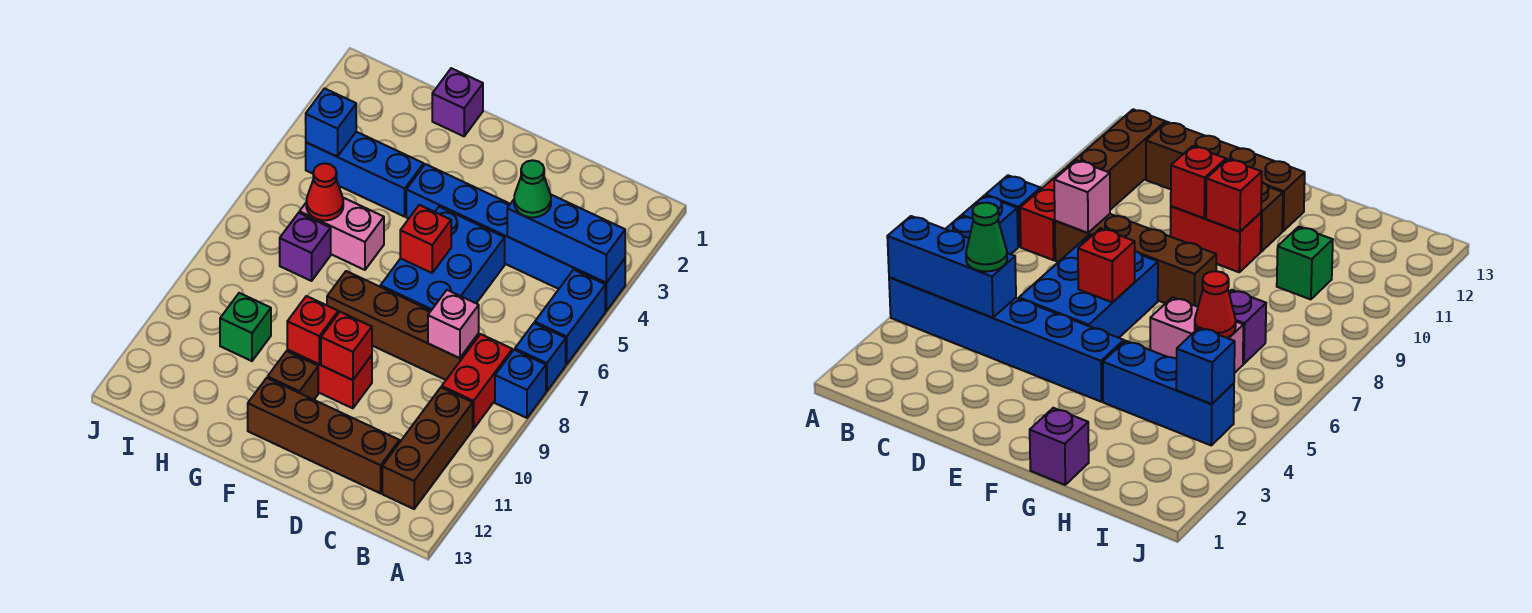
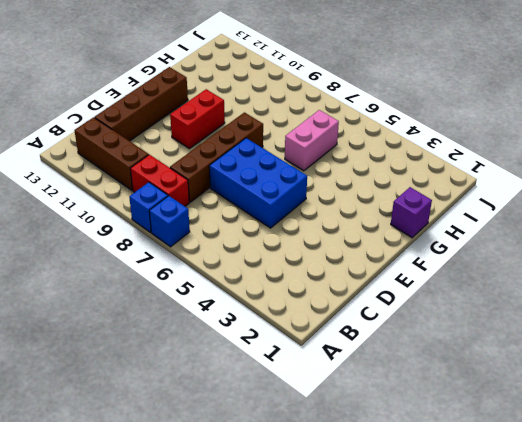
none -> blue brick A4:F4 level 1
none -> blue brick A5:A6 level 1
none -> brown brick F11 level 1

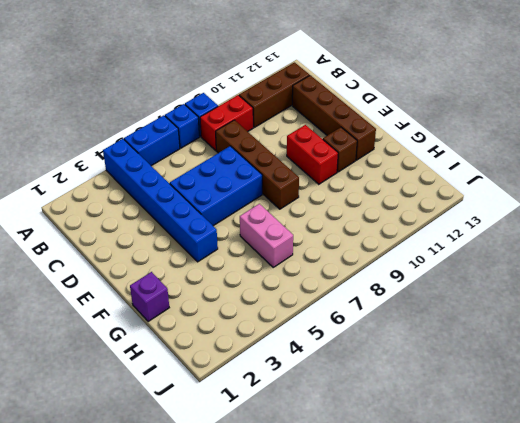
none -> blue brick G4:I4 level 1
none -> purple brick H7 level 1
none -> green brick H10 level 1

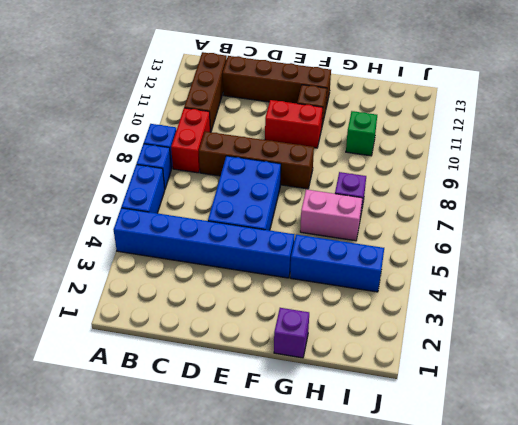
none -> blue brick A4:C4 level 2
none -> pink brick C8 level 2
none -> red brick E6 level 2

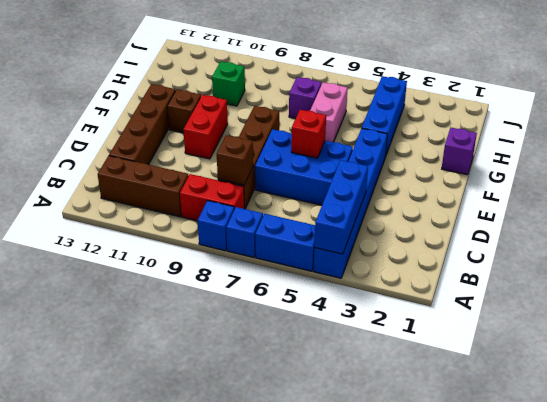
brown brick C8 level 2 -> pink brick C8 level 2
none -> red brick E10 level 2
none -> red brick F10 level 2
none -> red cone H6 level 2

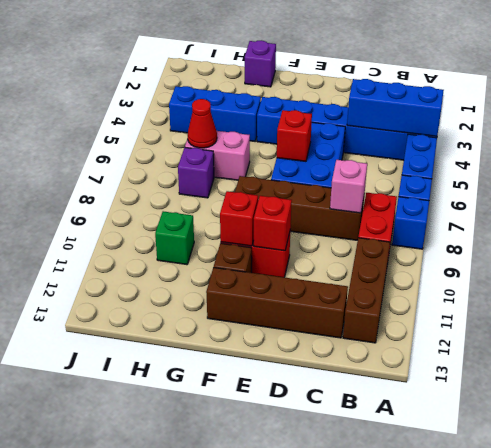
none -> blue brick I4 level 2
none -> green cone C4 level 3

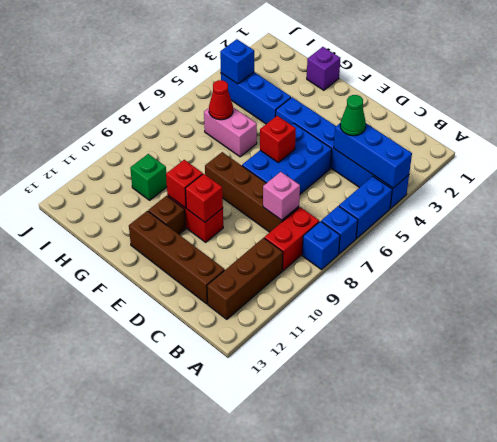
none -> purple brick H7 level 1

